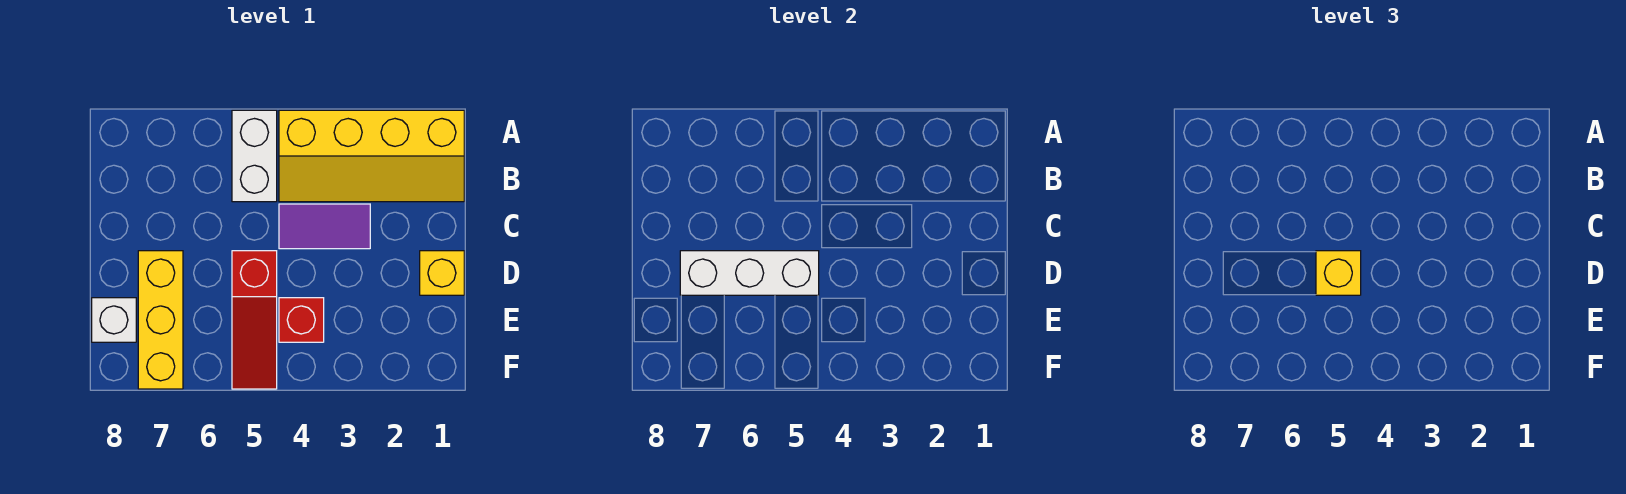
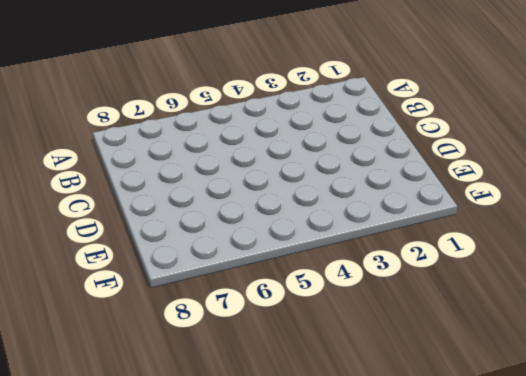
none -> yellow slope A1:B4 level 1 top A
none -> white brick A5:B5 level 1

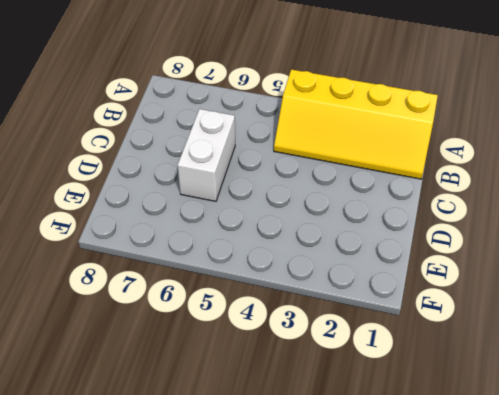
white brick C6:D6 level 1 -> white brick A5:B5 level 1
none -> purple tile C3:C4 level 1
none -> yellow brick D1 level 1

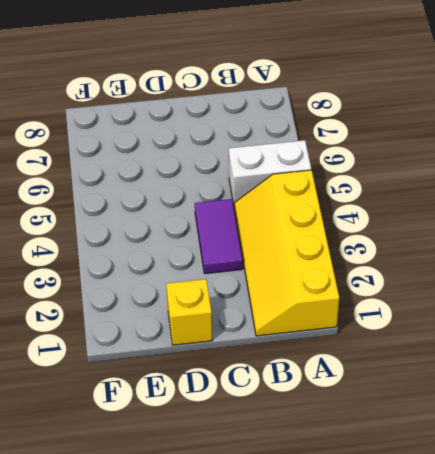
none -> red slope D5:F5 level 1 top D
none -> yellow brick D7:F7 level 1

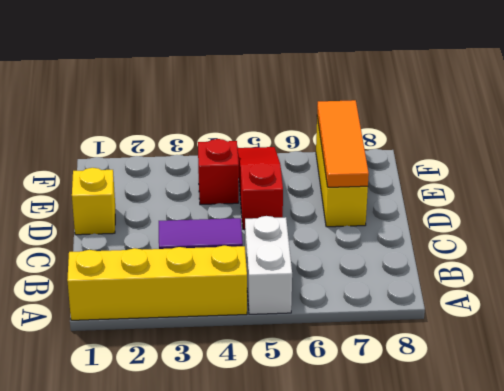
orange tile D7:F7 level 2 -> white brick D5:D7 level 2
none -> white brick E8 level 1
none -> yellow brick D5 level 3

